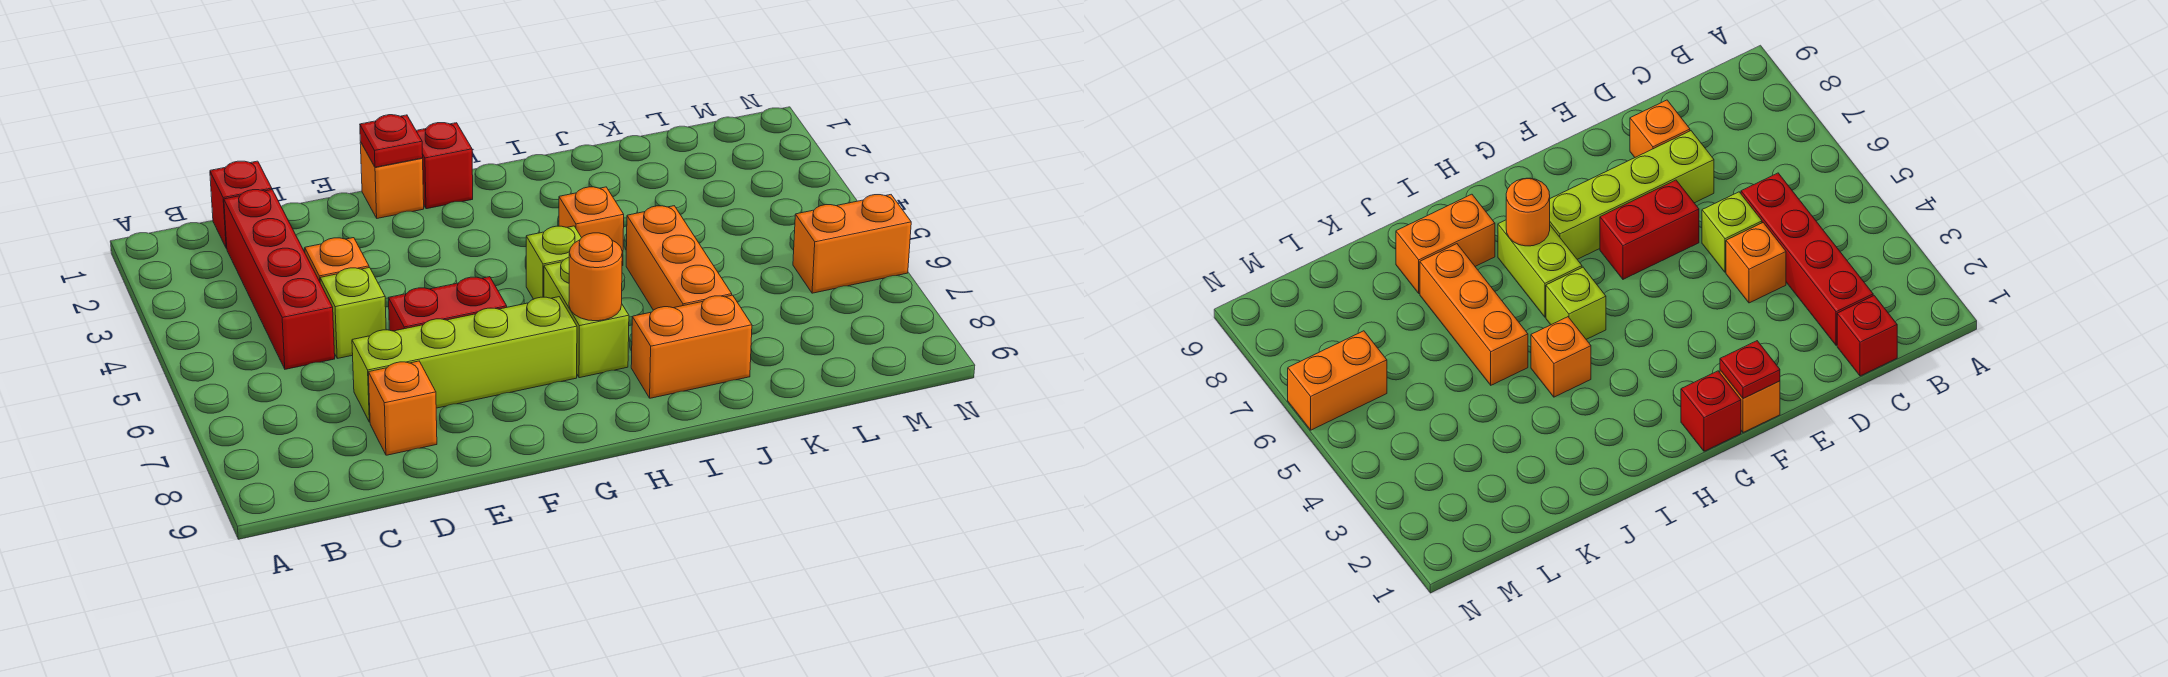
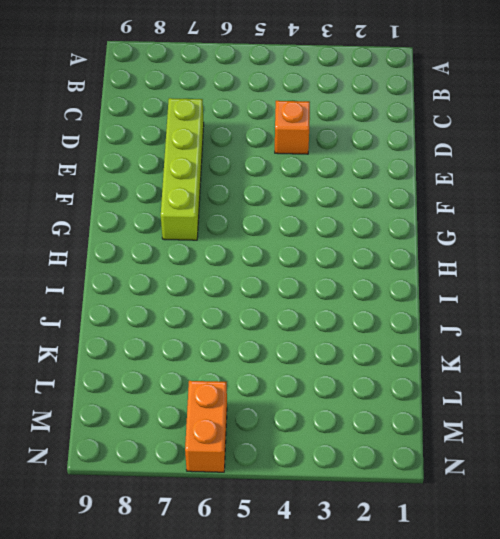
none -> red brick C1 level 1
none -> red brick C2:C5 level 1
none -> lime brick D5 level 1

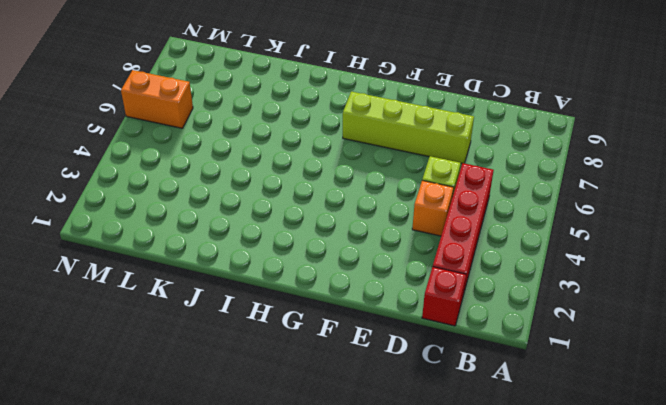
none -> orange brick D8 level 1
none -> red brick E6:F6 level 1
none -> orange brick F1 level 1

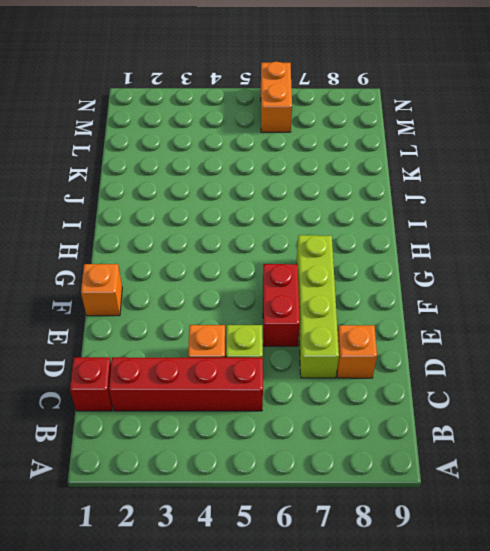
none -> red brick G1 level 1
none -> lime brick H5 level 1
none -> lime brick H6:H7 level 1

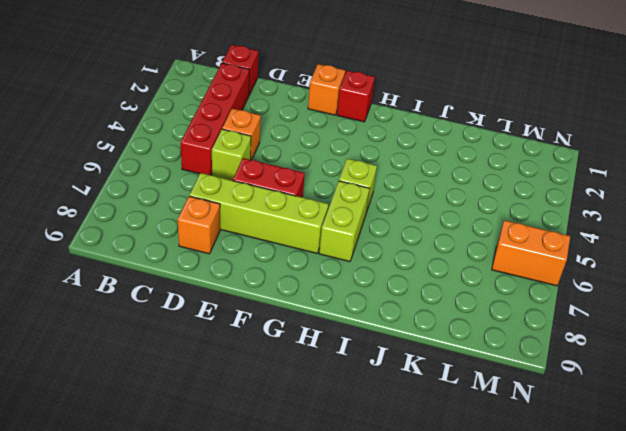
none -> orange brick I4 level 1
none -> orange brick I8:J8 level 1
none -> orange brick J5:J7 level 1

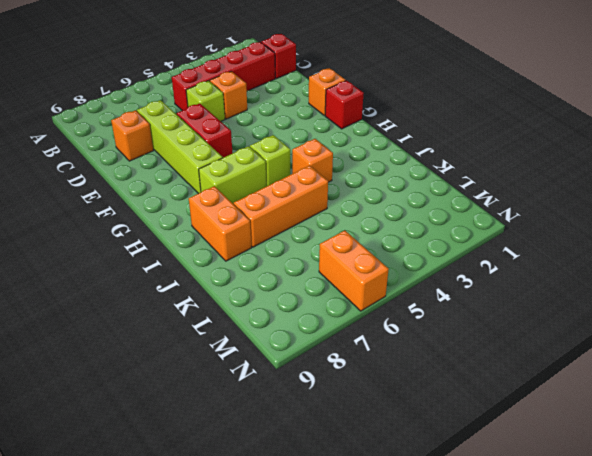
none -> red plate F1 level 2
none -> orange round brick H7 level 2

